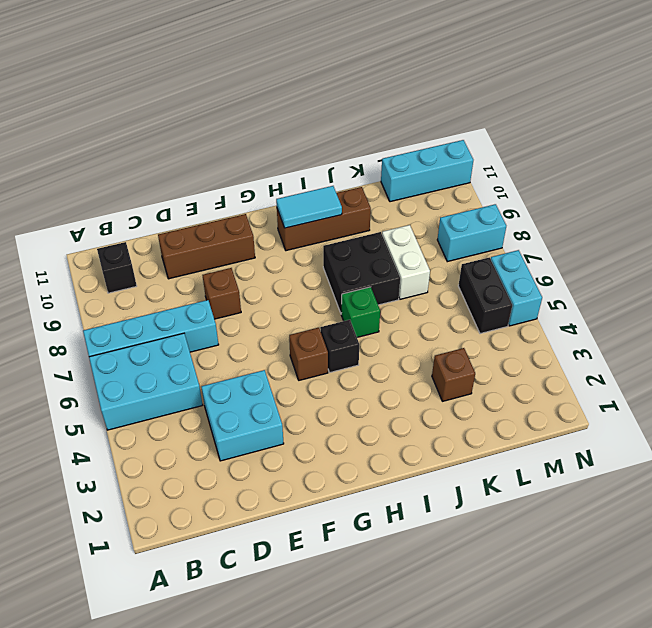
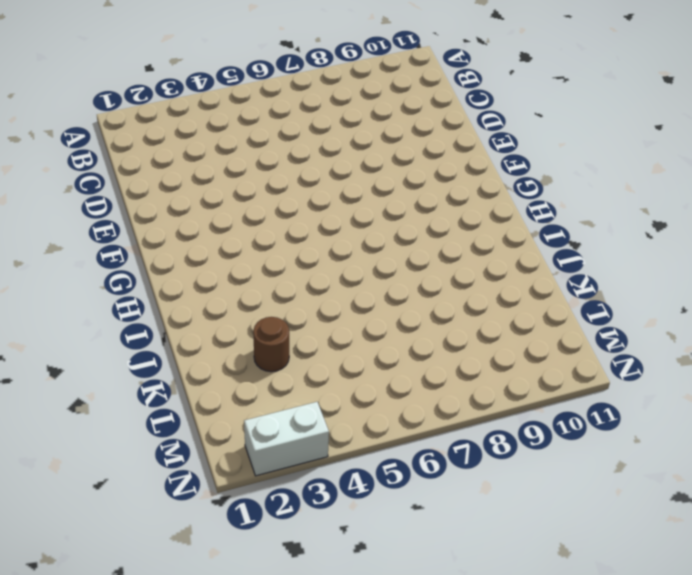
brown round brick K3 level 1 -> brown brick K3 level 1
white brick N2:N3 level 1 -> white brick K7:K8 level 1
none -> cyan brick A5:C6 level 1
none -> cyan brick A7:D7 level 1
none -> black brick B10 level 1

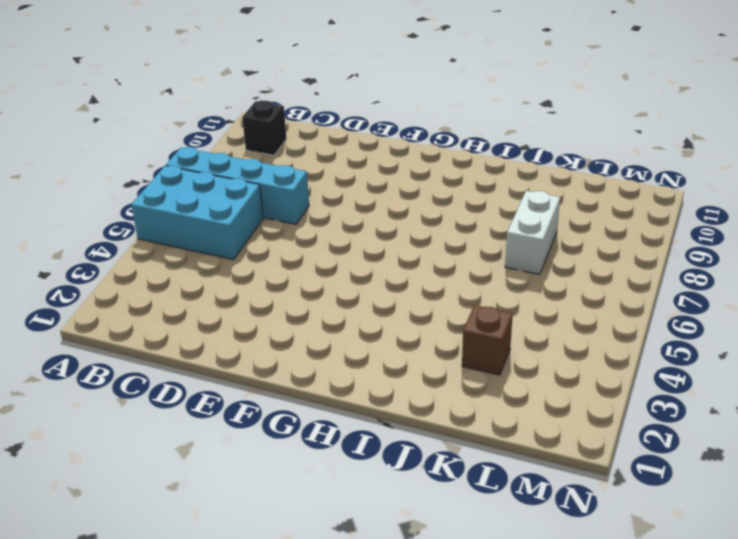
none -> cyan brick D3:E4 level 1
none -> brown brick D10:F10 level 1
none -> brown brick E8 level 1

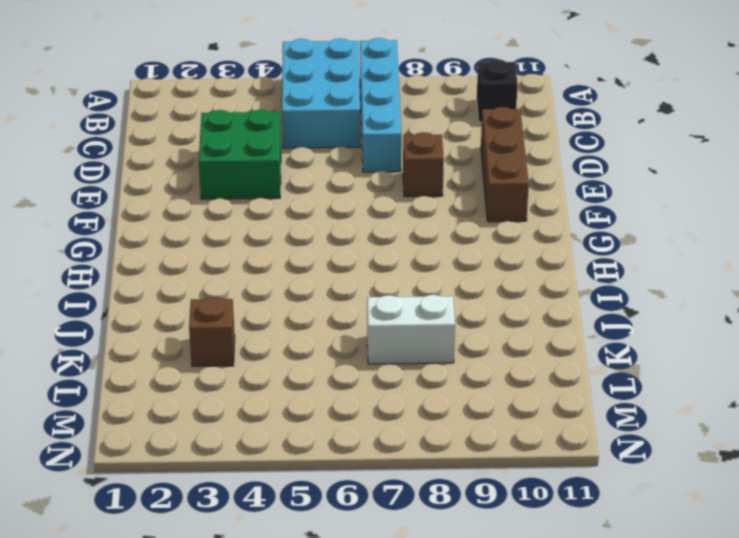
green brick D3:E4 level 1 -> cyan brick D3:E4 level 1
none -> brown brick G5 level 1
none -> black brick H5 level 1
none -> brown brick H10:J10 level 1

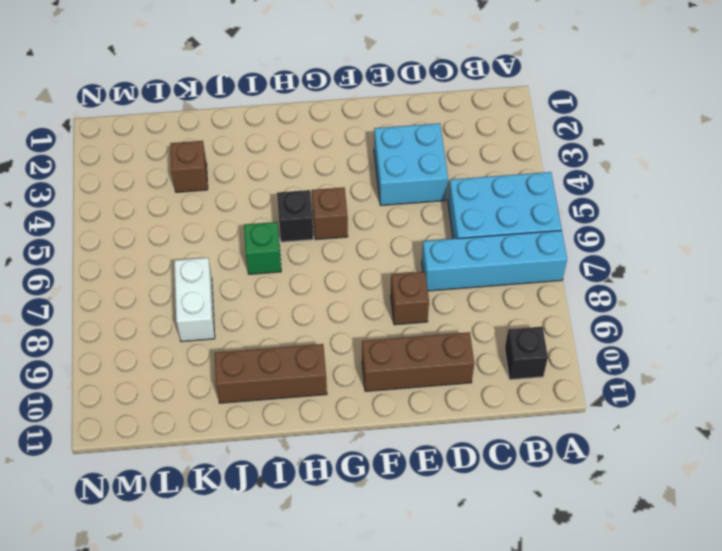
none -> black brick I7:J8 level 1
none -> cyan brick L11:N11 level 1
none -> black brick M5:M6 level 1

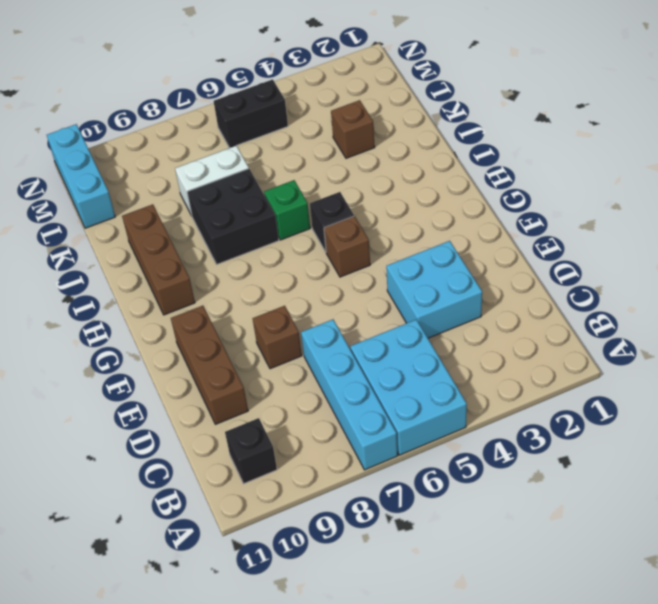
none -> cyan brick M8:N8 level 1
none -> cyan brick N5:N6 level 1
none -> cyan tile H10:I10 level 2

